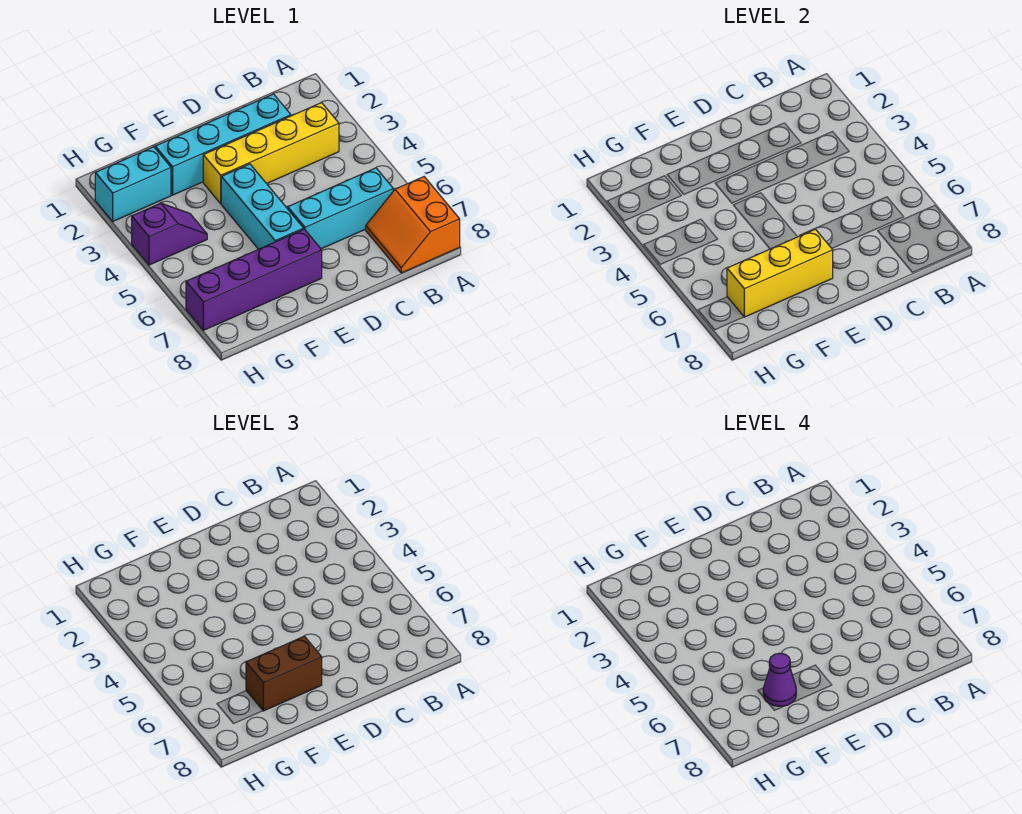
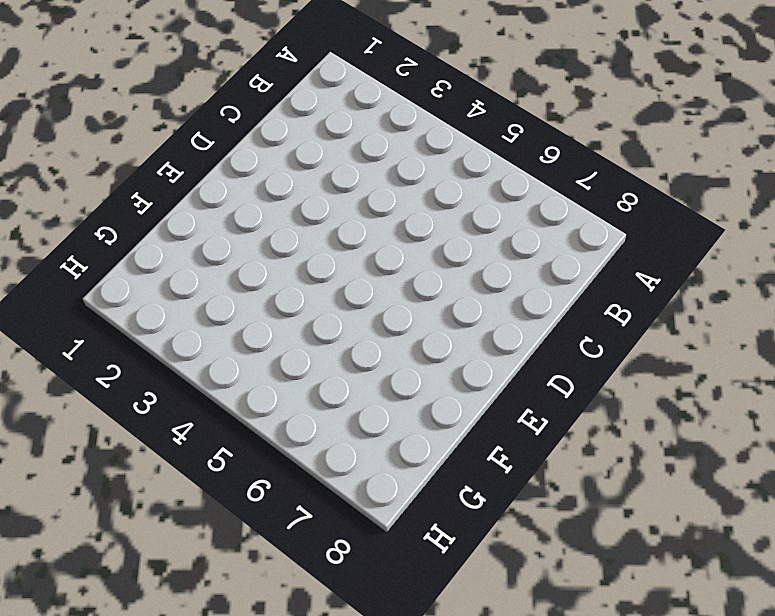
none -> orange slope A7:B8 level 1 top A
none -> yellow brick B3:E3 level 1

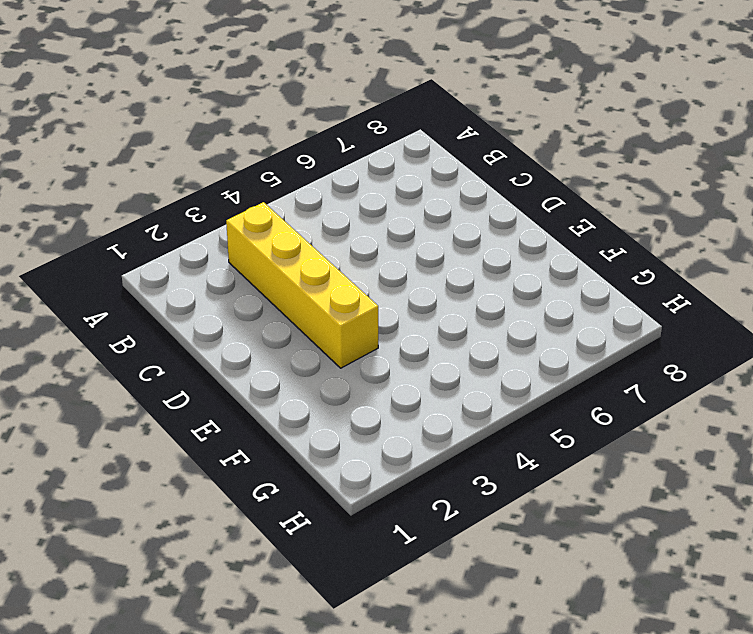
none -> orange slope A7:B8 level 1 top A
none -> cyan brick B6:D6 level 1

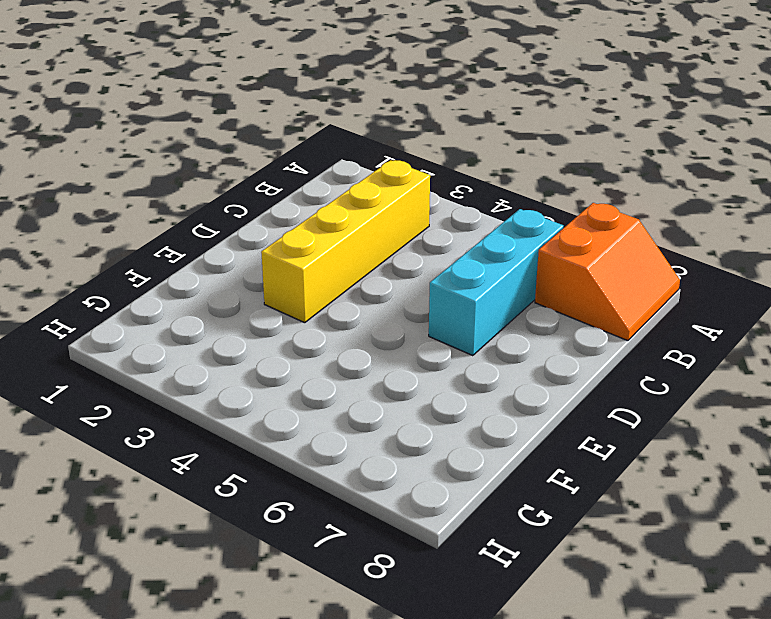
orange slope A7:B8 level 1 top 7 -> orange slope A7:B8 level 1 top A
none -> cyan brick C2:F2 level 1
none -> cyan brick E4:E6 level 1

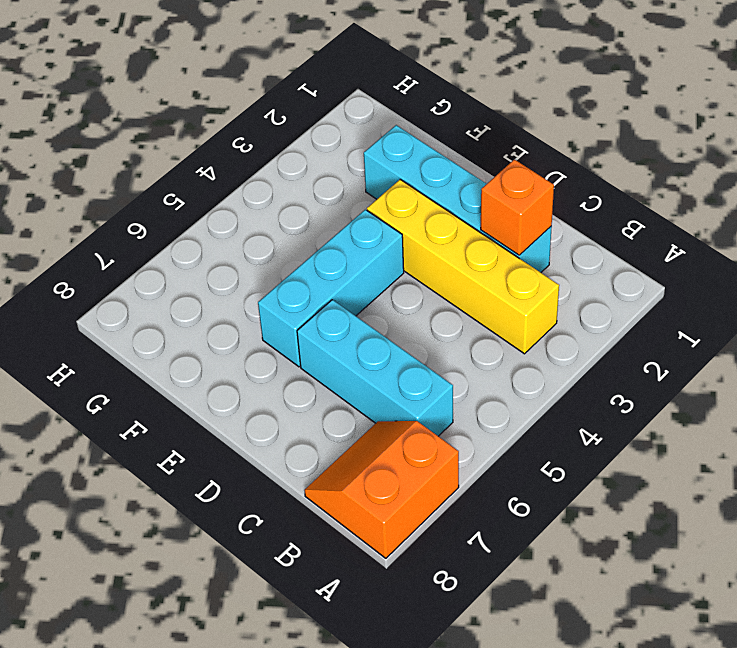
orange brick C2 level 2 -> none
none -> purple brick E7:H7 level 1
none -> cyan brick G2:H2 level 1

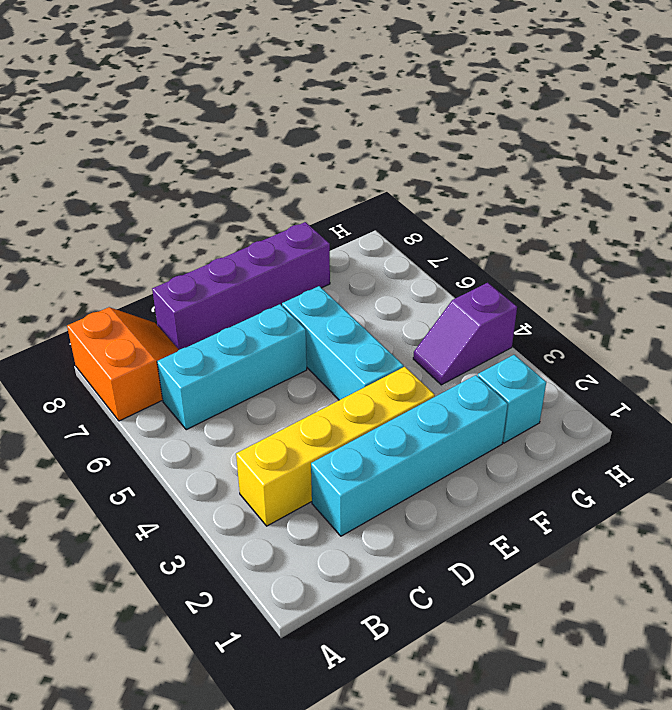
purple brick C8:F8 level 1 -> purple brick E7:H7 level 1
cyan brick G2 level 1 -> cyan brick G2:H2 level 1
none -> yellow brick E7:G7 level 2
none -> brown brick E7:F7 level 3

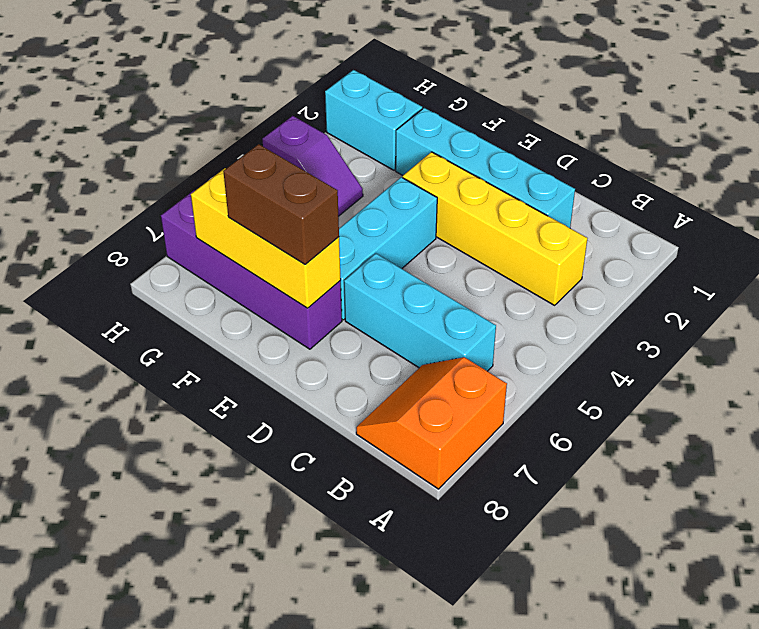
none -> purple cone F7 level 4

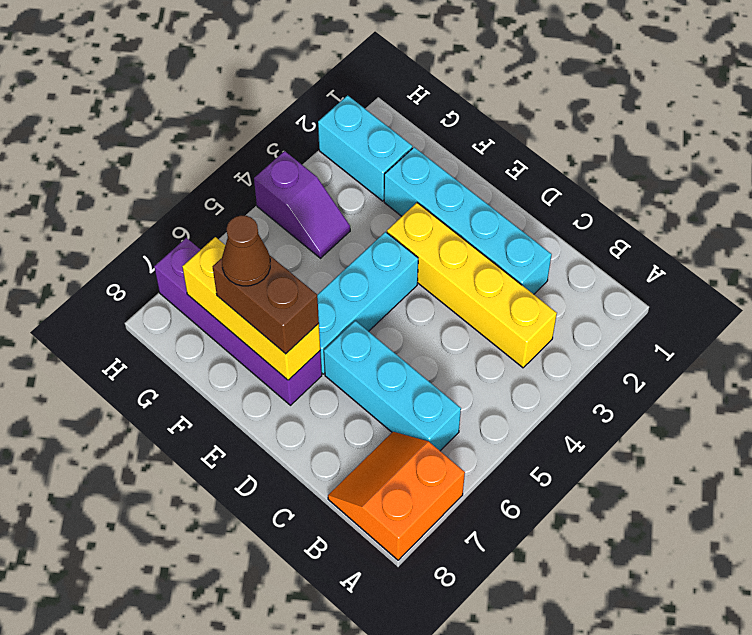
brown cone F7 level 4 -> purple cone F7 level 4

